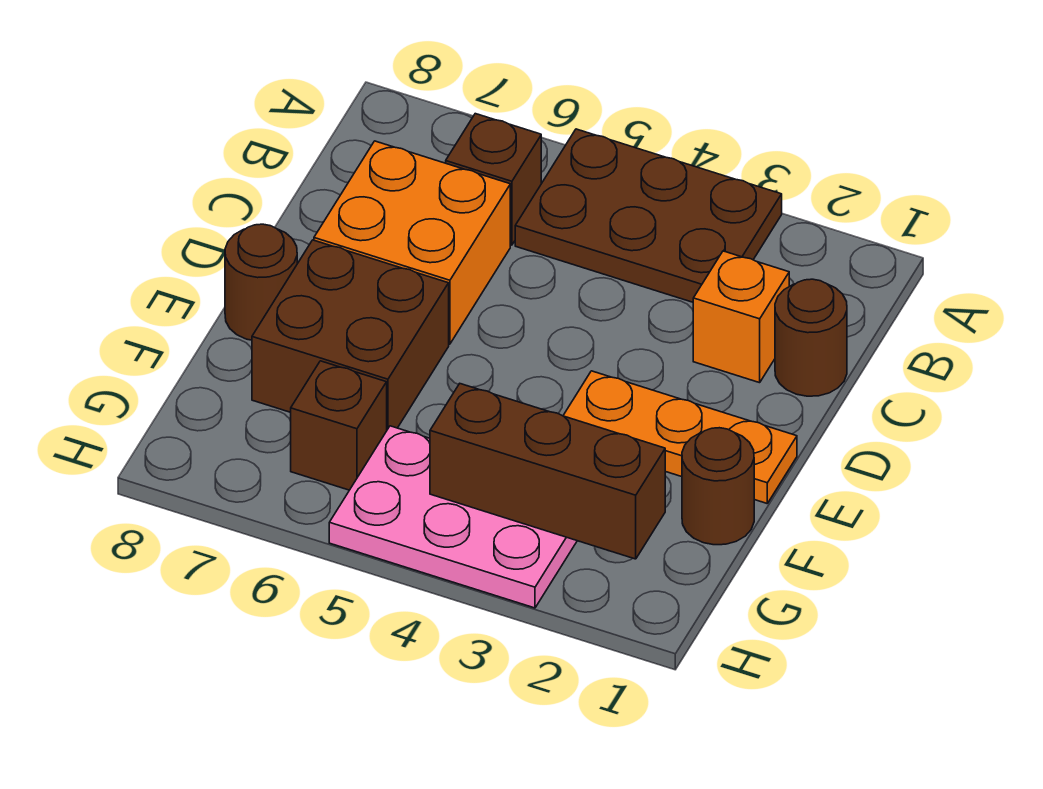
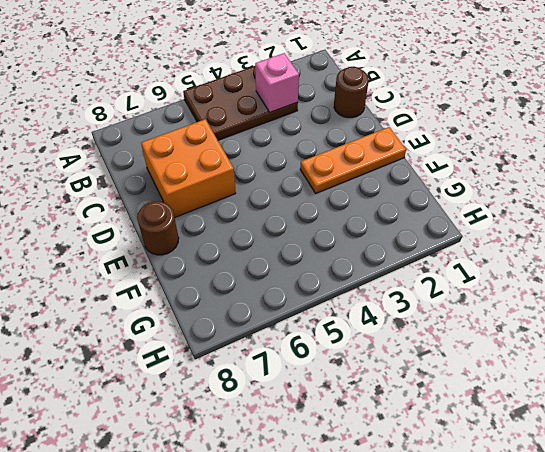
pink brick B3 level 2 -> none
none -> brown brick B6 level 1
none -> orange brick C2 level 1
none -> brown brick E6:F7 level 1

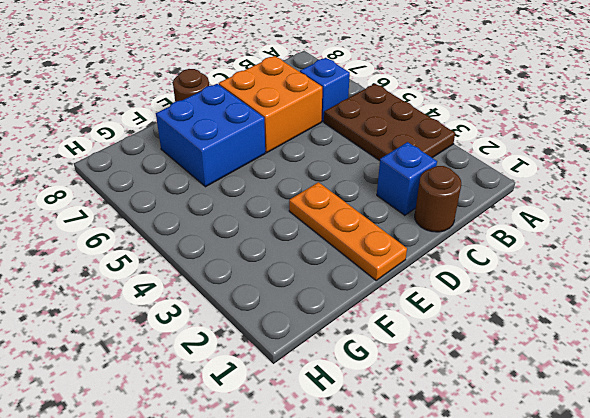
blue brick B6 level 1 -> brown brick B6 level 1
blue brick C2 level 1 -> orange brick C2 level 1
blue brick E6:F7 level 1 -> brown brick E6:F7 level 1
none -> brown round brick F1 level 1
none -> pink plate G3:H5 level 1
none -> brown brick G6 level 1

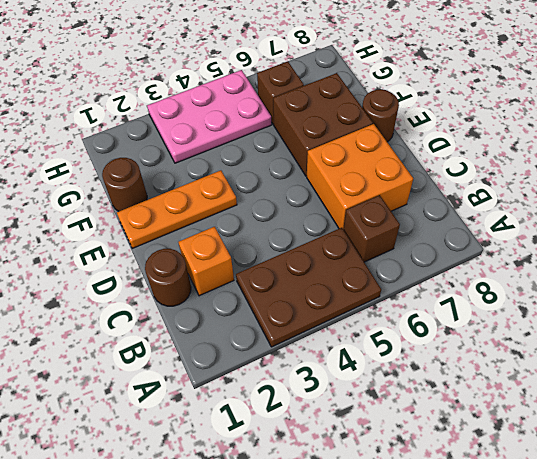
none -> brown brick G2:G4 level 2

